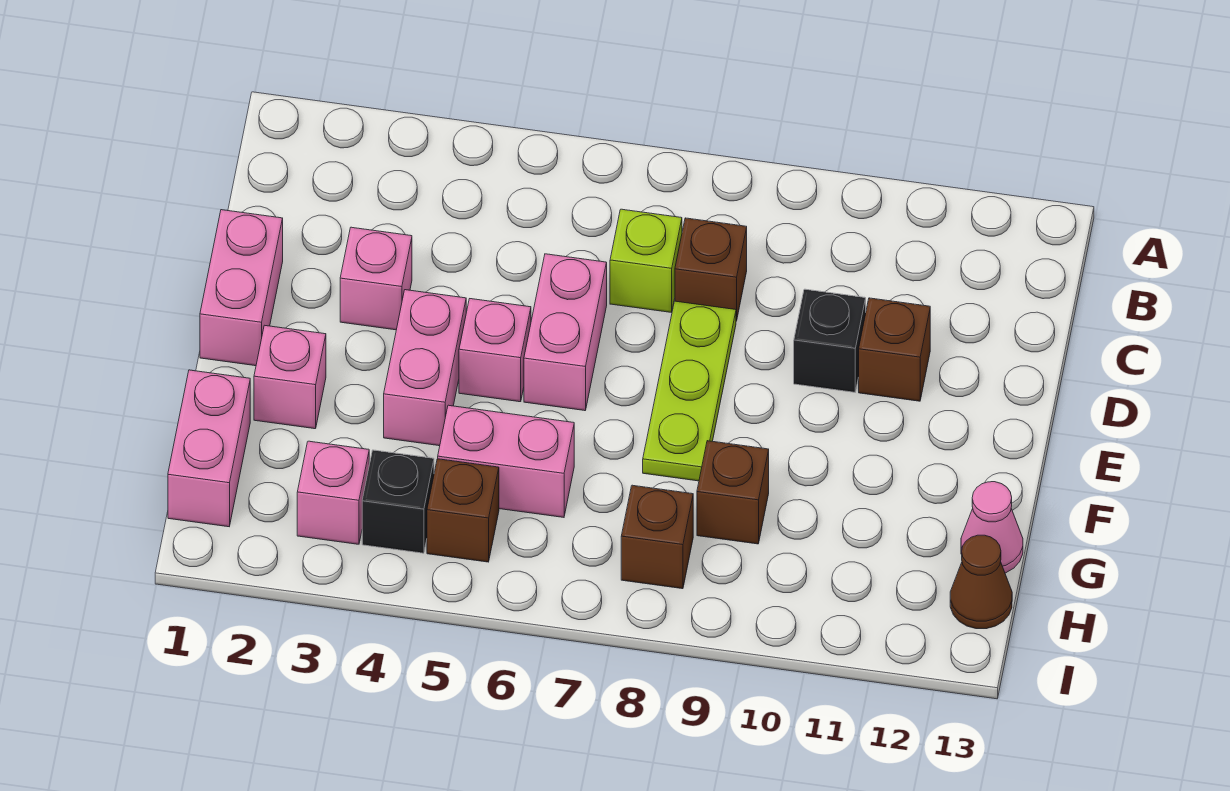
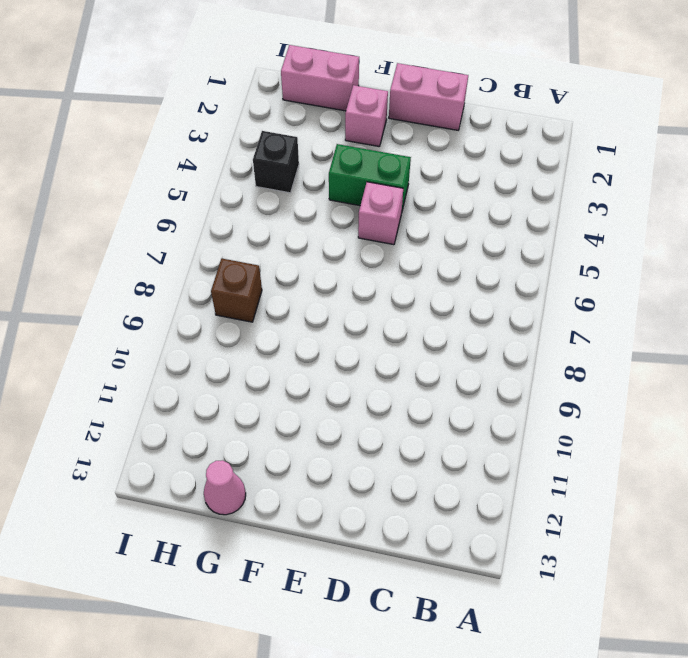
green brick E4:F4 level 1 -> pink brick E4:F4 level 1
none -> lime brick C7 level 1
none -> brown brick C8 level 1
none -> pink brick D3 level 1

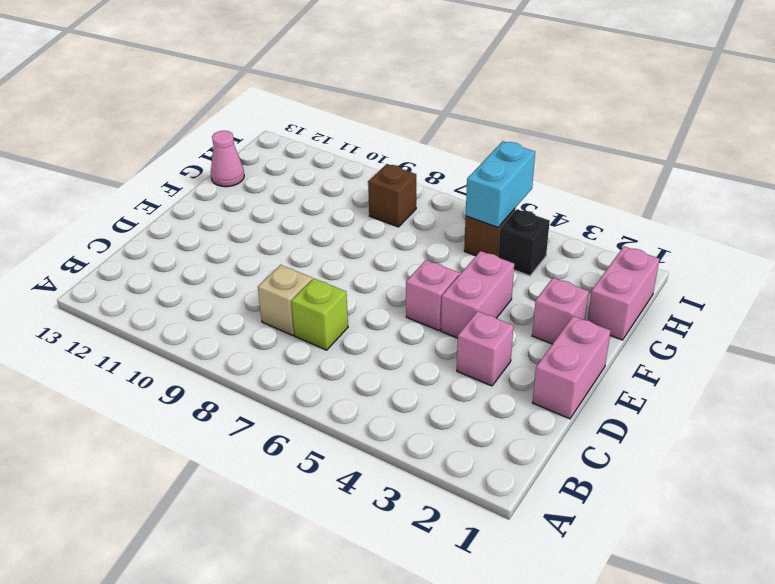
tan brick C8 level 1 -> brown brick C8 level 1
cyan brick H5:I5 level 2 -> none
none -> pink brick D6:E6 level 1
none -> lime plate D8:F8 level 1
none -> black brick D10 level 1

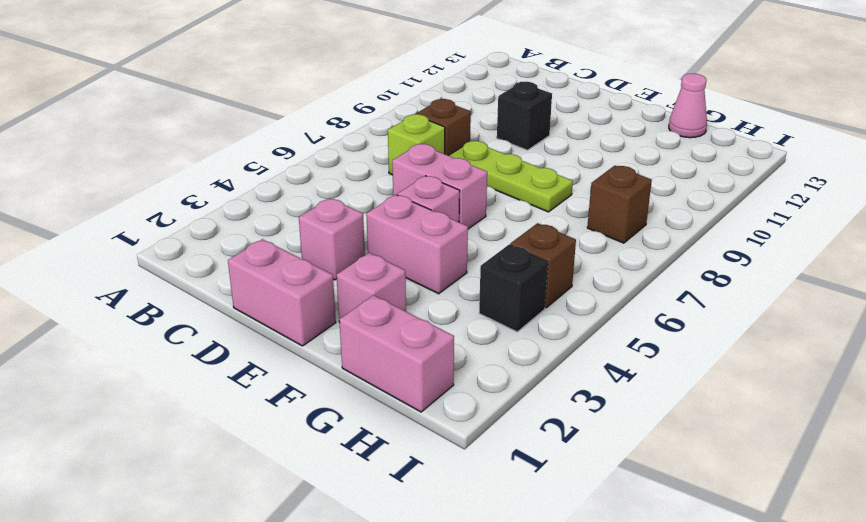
none -> brown brick D11 level 1
none -> pink brick G5:G6 level 1
none -> brown brick G9 level 1

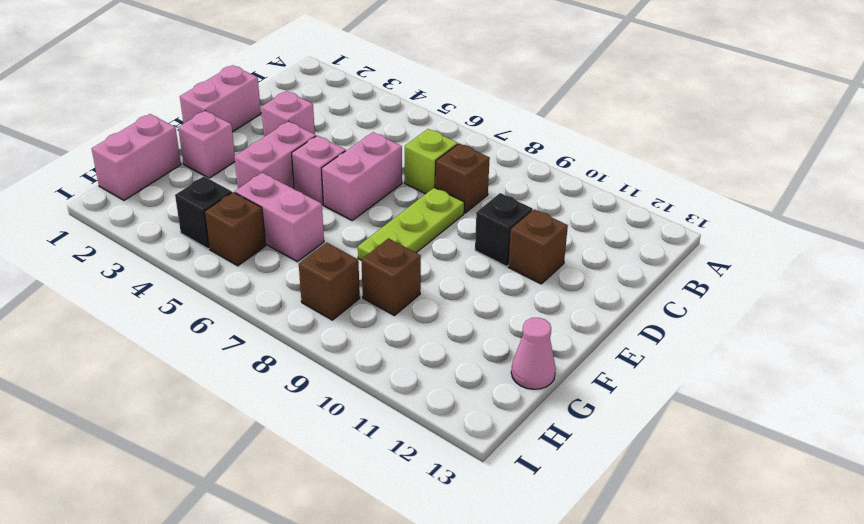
none -> pink brick H3 level 1
none -> brown cone H13 level 1

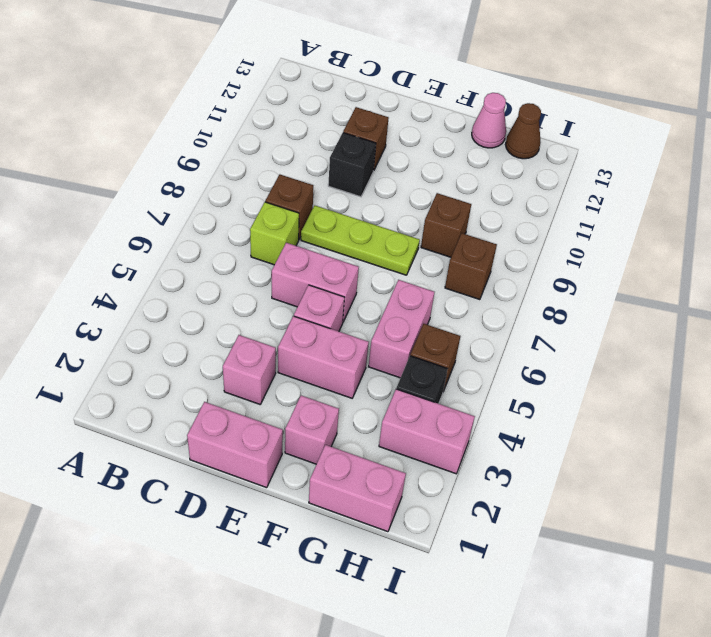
pink brick H3:I3 level 1 -> pink brick H3 level 1

